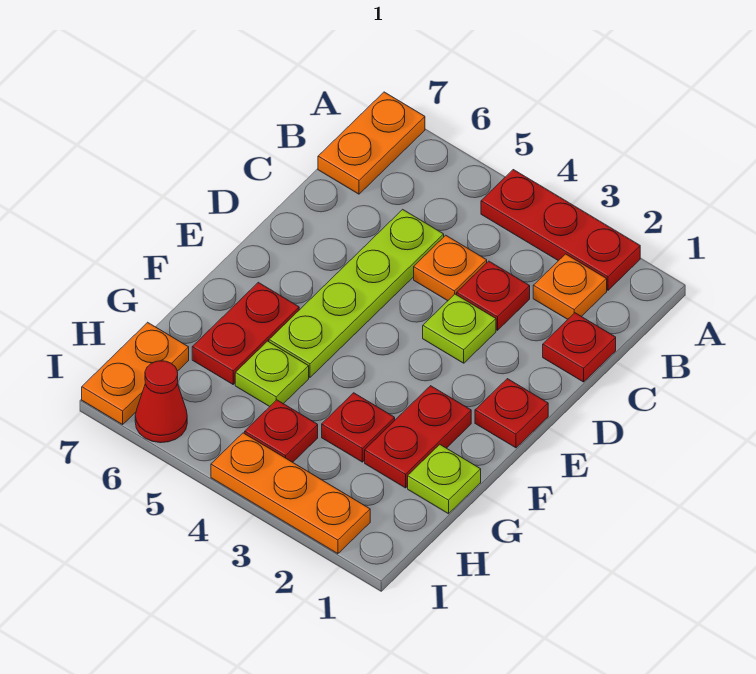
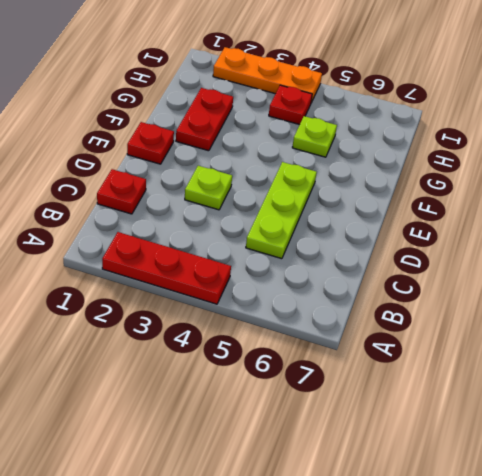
lime plate C5:E5 level 1 -> lime plate C5:F5 level 1
none -> orange plate A7:B7 level 1
none -> orange plate B2 level 1
none -> red plate C3 level 1

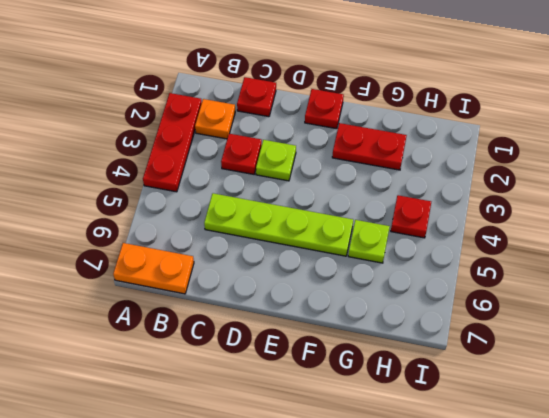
none -> orange plate C4 level 1
none -> red plate F6:G6 level 1
none -> lime plate G1 level 1

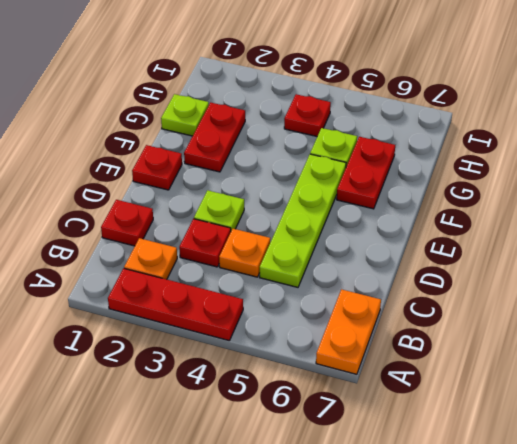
none -> red plate G3 level 1
none -> orange plate H7:I7 level 1
none -> orange plate I2:I4 level 1

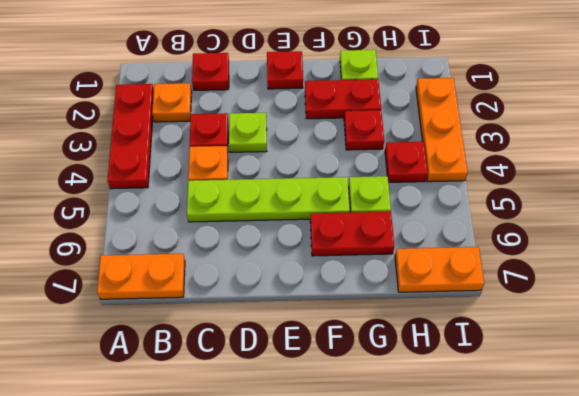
none -> red cone I6 level 1

